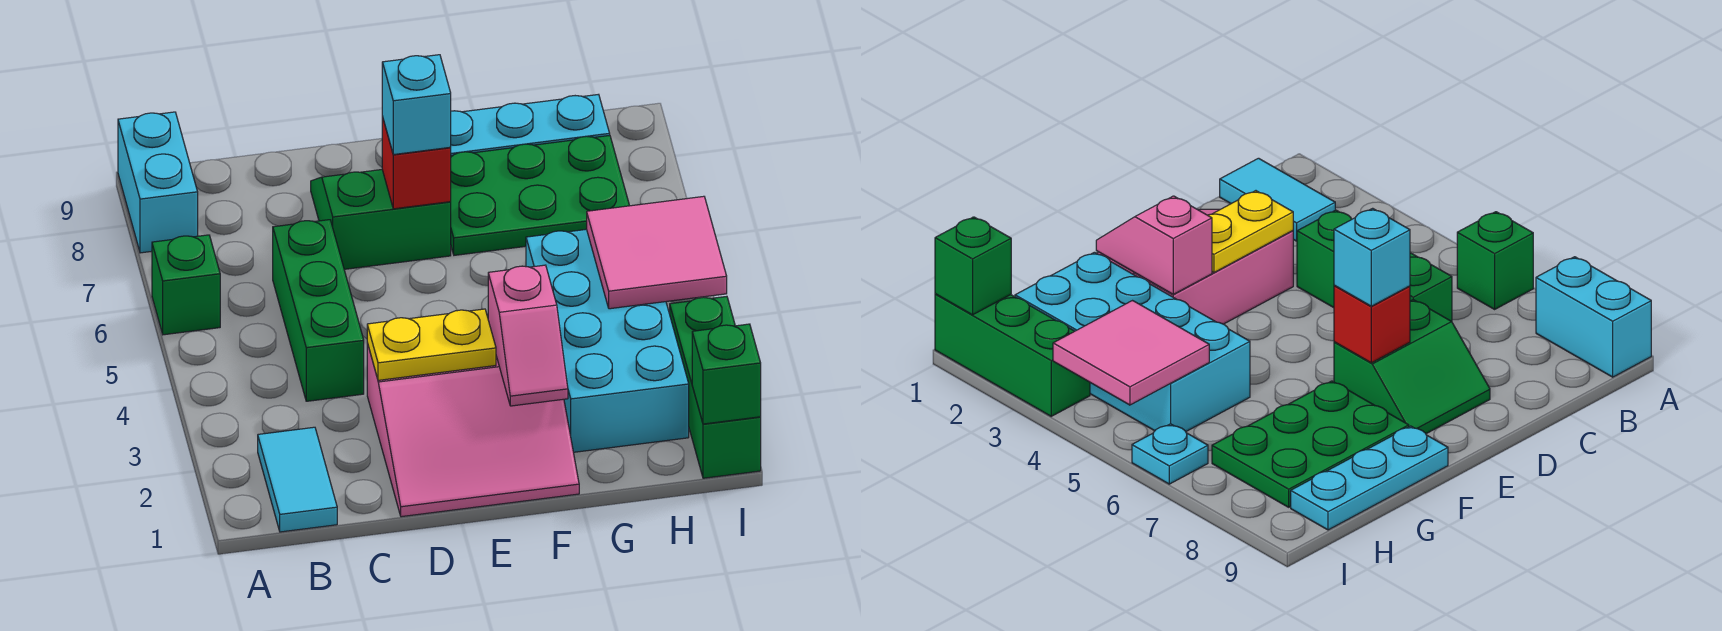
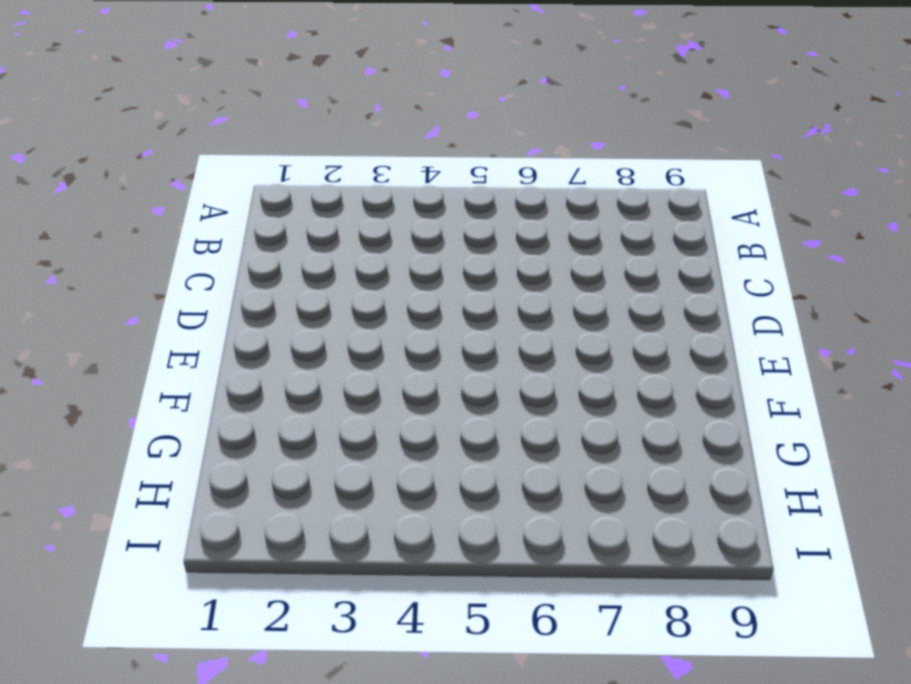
none -> green brick A6 level 1
none -> cyan brick A8:A9 level 1
none -> cyan tile B1:B2 level 1

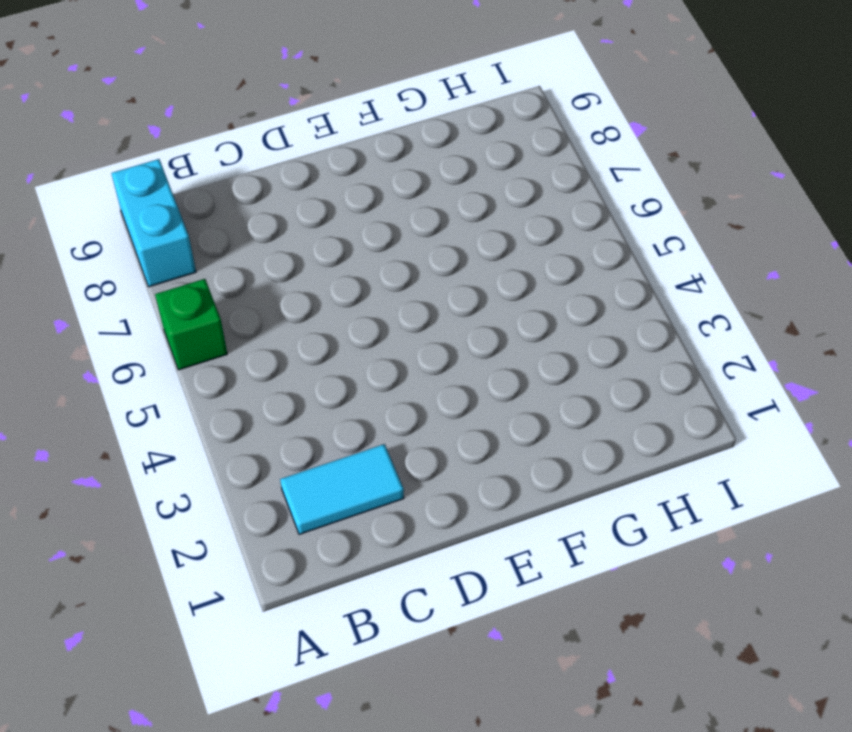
cyan tile B2:C2 level 1 -> cyan tile B1:B2 level 1
none -> green brick C4:C6 level 1
none -> pink slope D1:F3 level 1 top 3
none -> green slope D7:E8 level 1 top 7

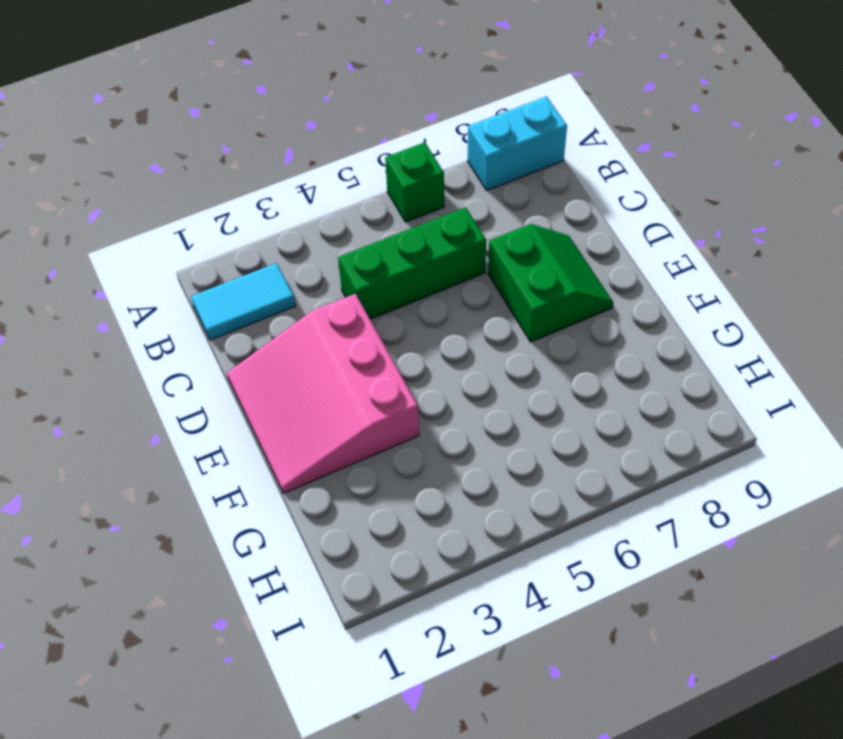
none -> green plate F7:H8 level 1
none -> cyan plate F9:H9 level 1
none -> cyan brick G2:H5 level 1

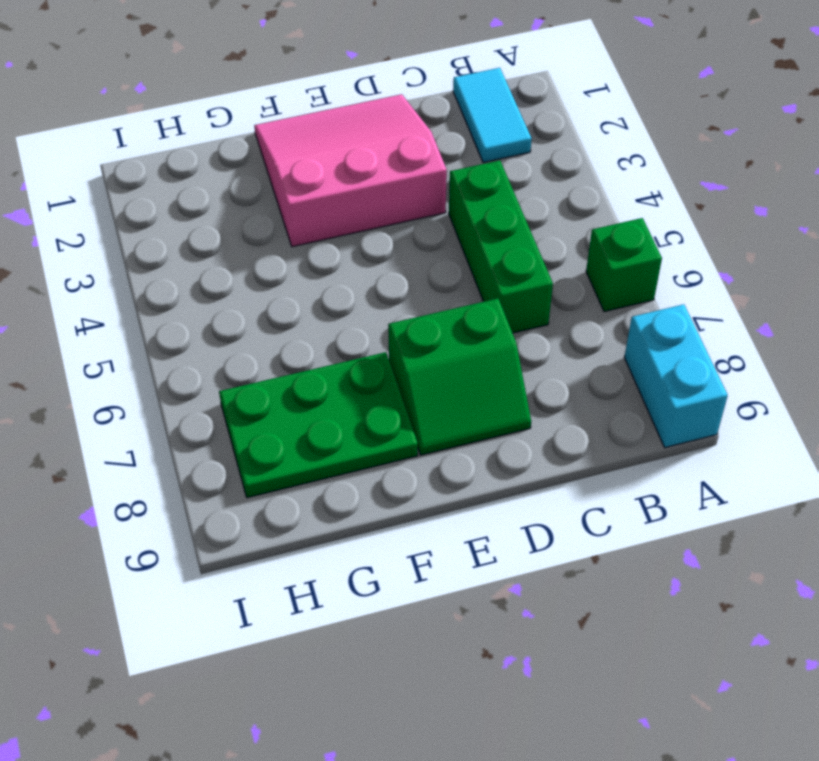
none -> cyan plate F9:H9 level 1
none -> cyan brick G2:H5 level 1
none -> green brick I1:I3 level 1

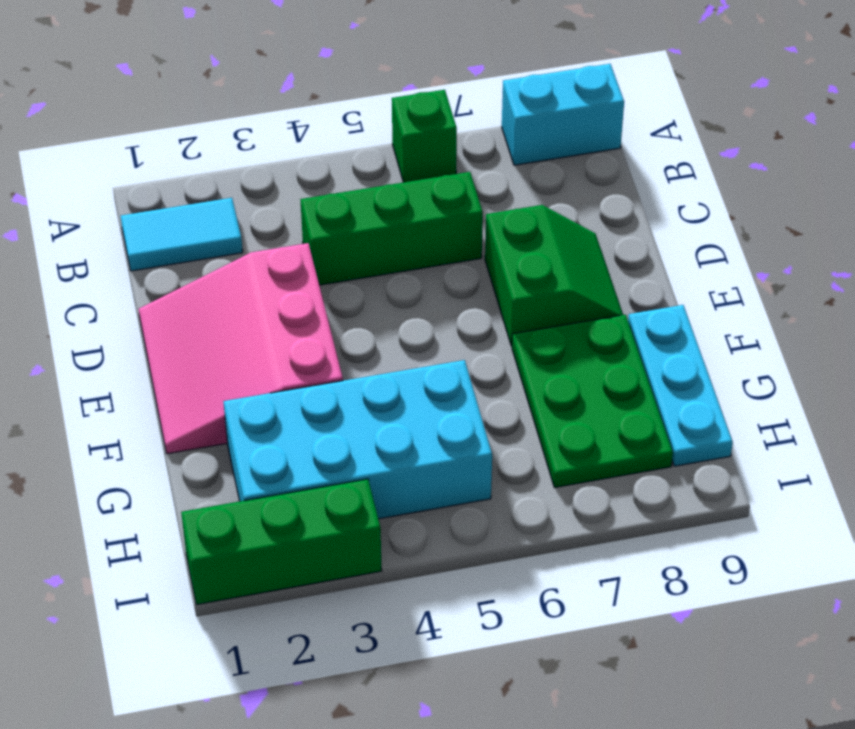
none -> cyan plate I6 level 1
none -> yellow plate D3:E3 level 2
none -> red brick E7 level 2

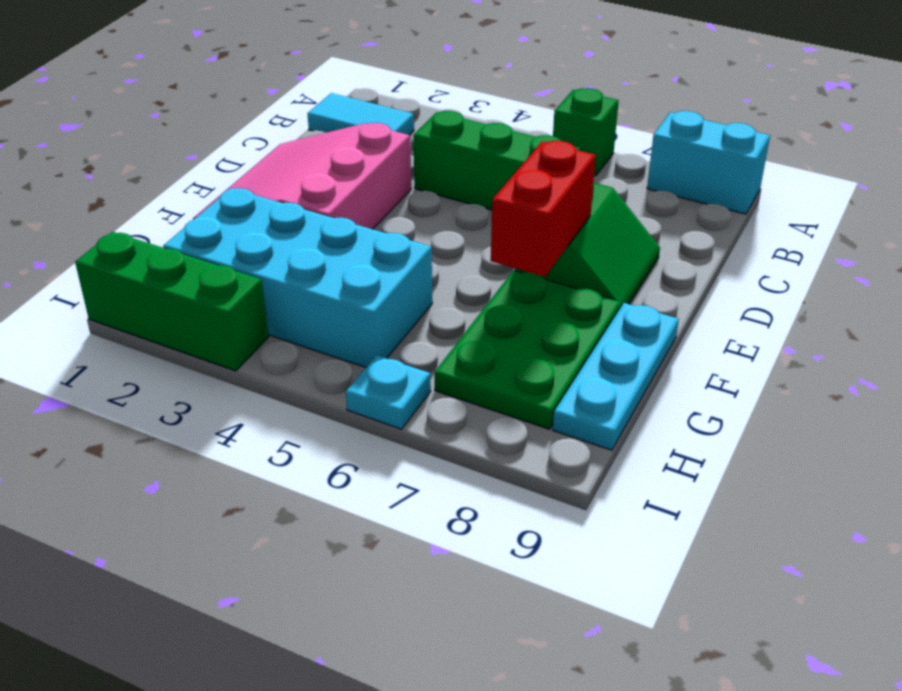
red brick E7:F7 level 2 -> red brick E7 level 2
none -> yellow plate D3:E3 level 2
none -> pink slope F2:F3 level 2 top 3
none -> pink tile H4:I5 level 2

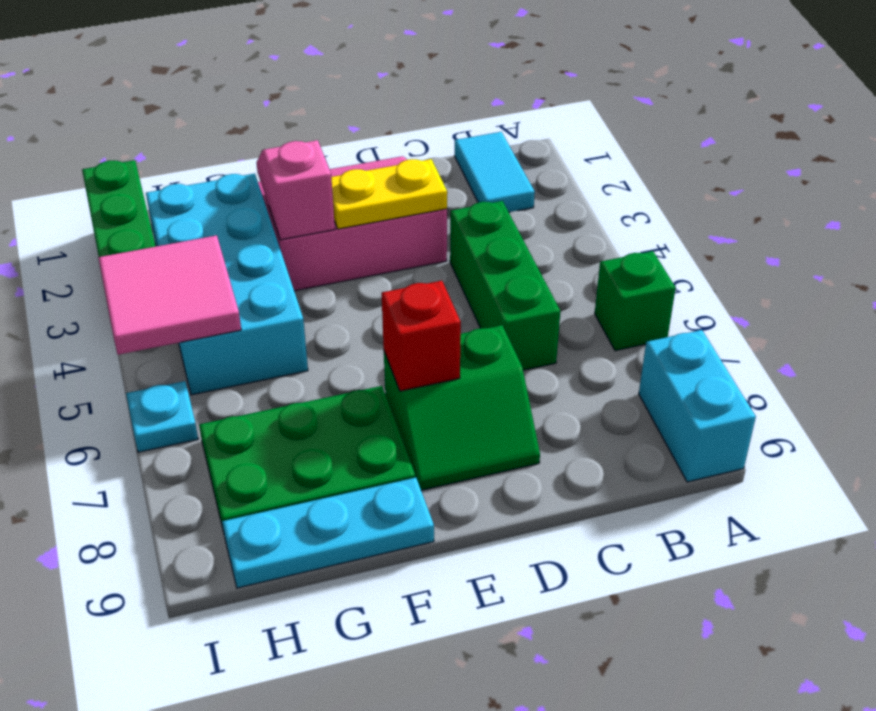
none -> green brick I1 level 2
none -> cyan brick E7 level 3

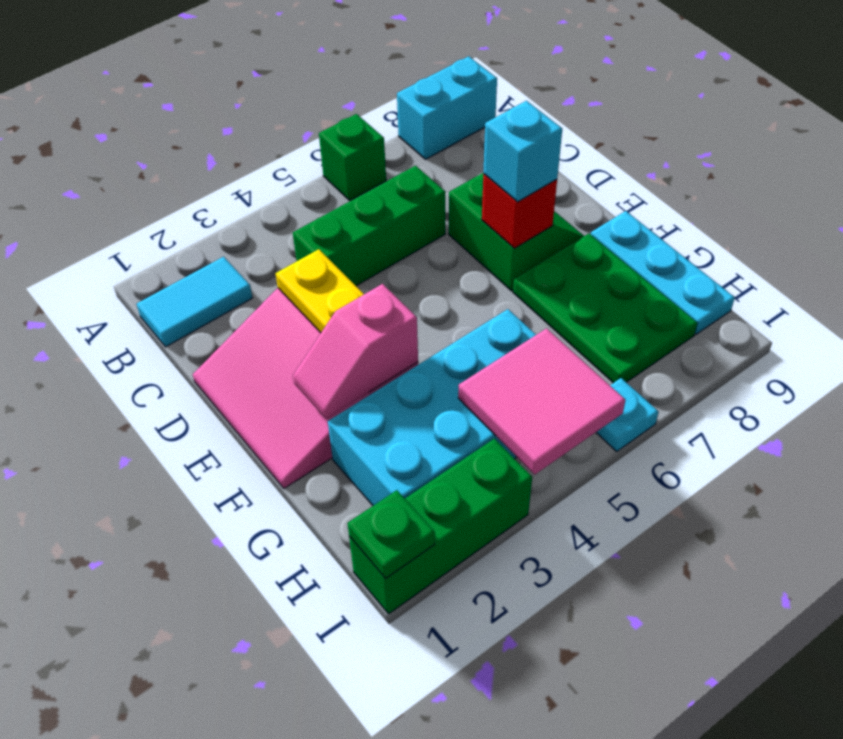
green plate I1 level 2 -> green brick I1 level 2

